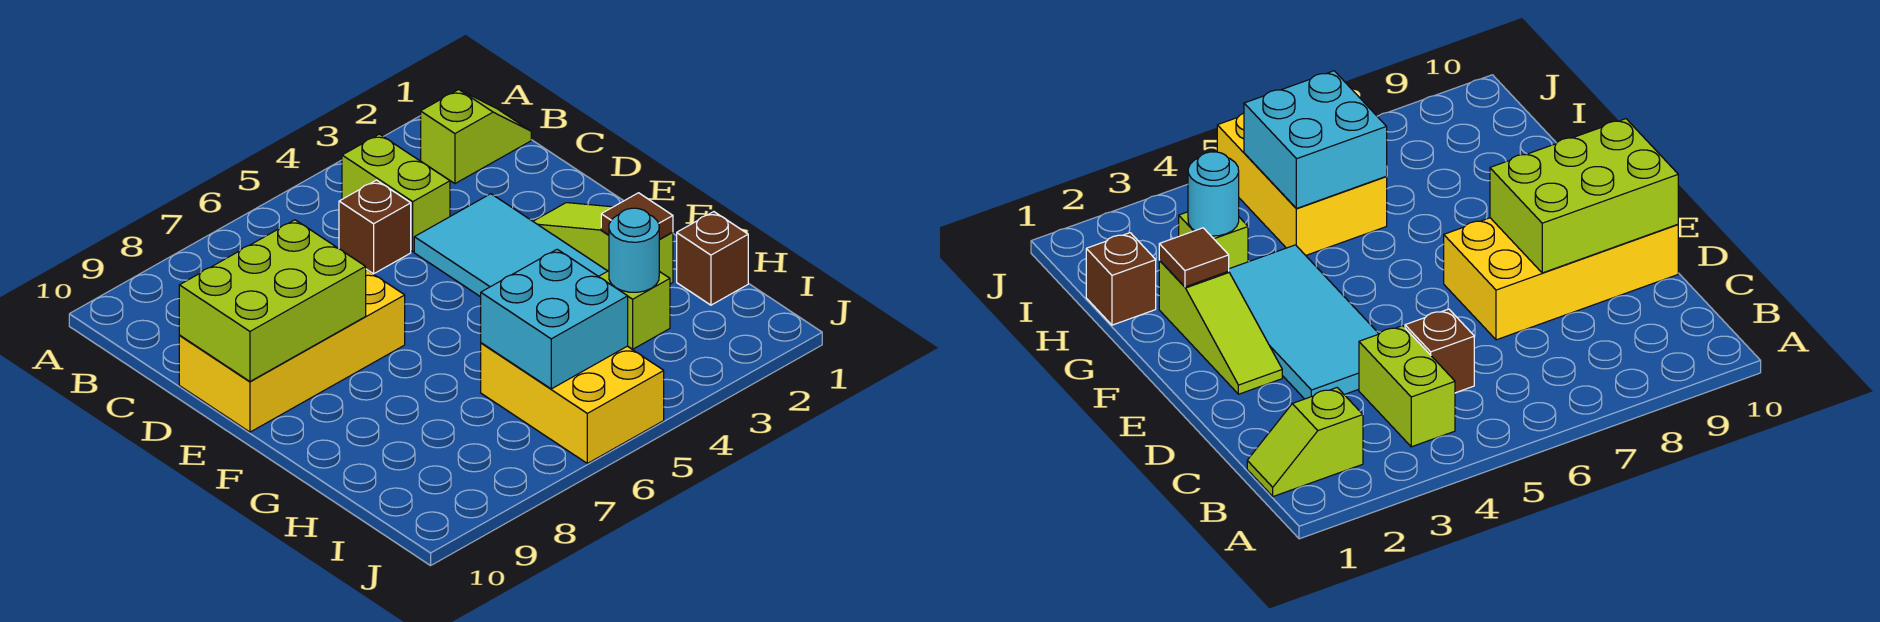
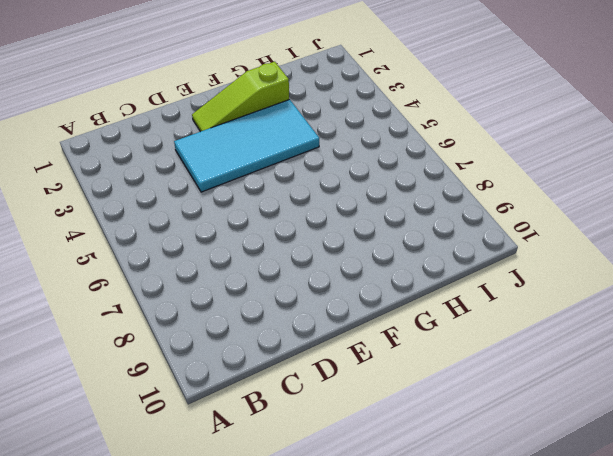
none -> lime slope B1:B2 level 1 top 2
none -> lime brick B4:C4 level 1
none -> brown brick C5 level 1

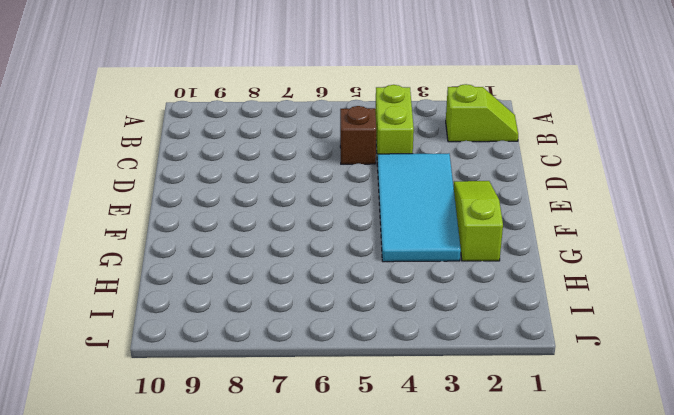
none -> yellow brick D7:E10 level 1
none -> brown brick H1 level 1
none -> lime brick H3 level 1

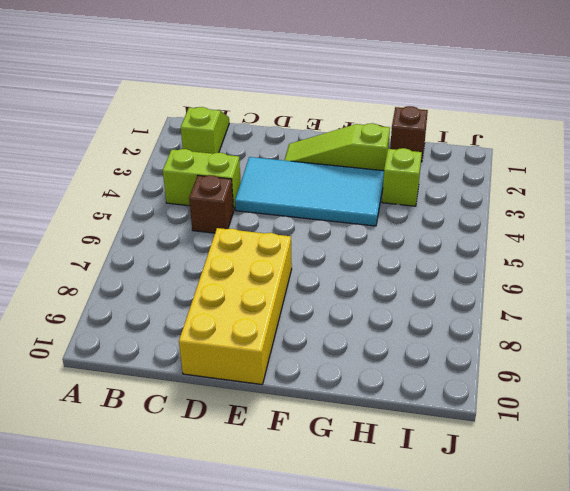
none -> yellow brick H5:J6 level 1
none -> lime brick D8:E10 level 2
none -> brown tile G2 level 2

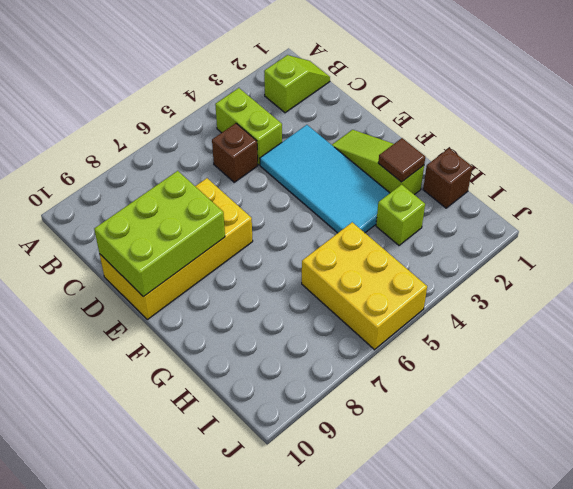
none -> cyan round brick H3 level 2
none -> cyan brick H5:I6 level 2

